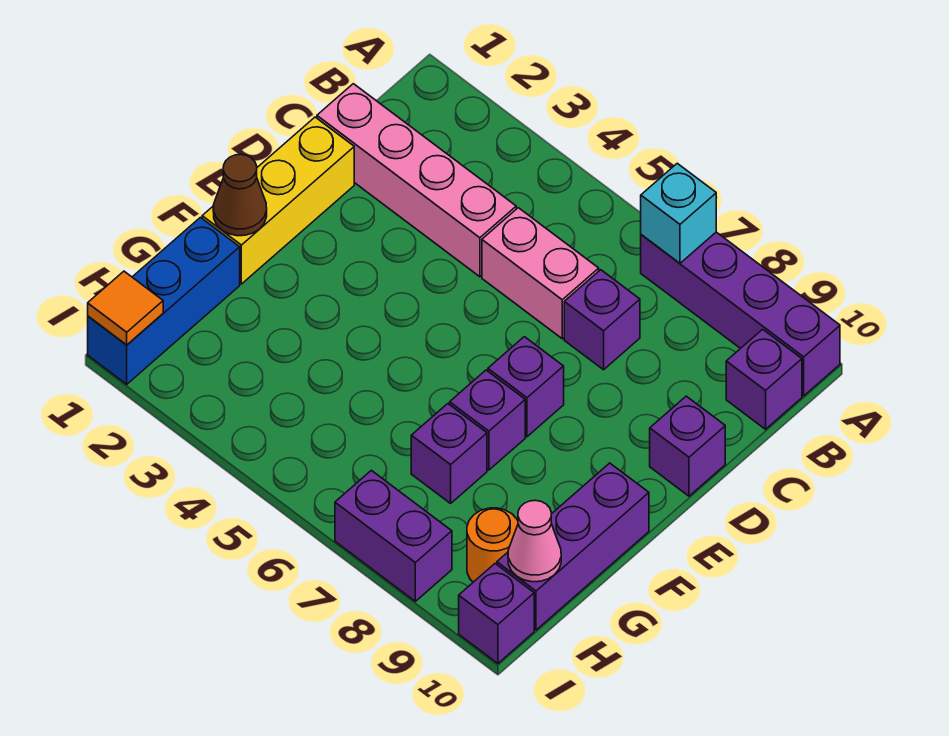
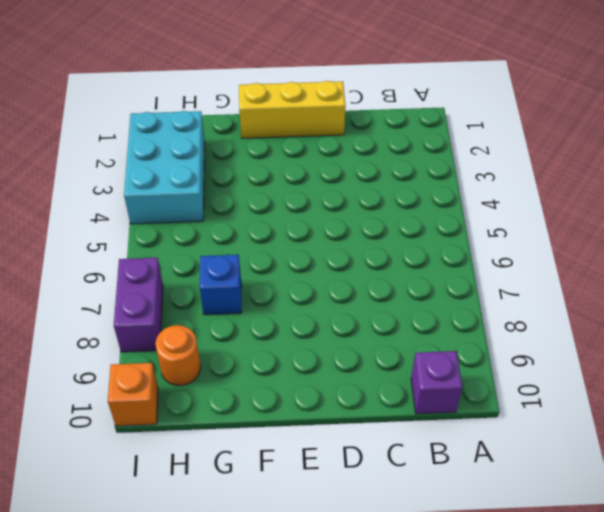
blue brick G7 level 1 -> purple brick G7 level 1
cyan brick H2:I4 level 1 -> none
orange brick I10 level 1 -> purple brick I10 level 1
none -> purple brick A7:A10 level 1
none -> pink brick C1:C4 level 1
none -> pink brick C5:C6 level 1

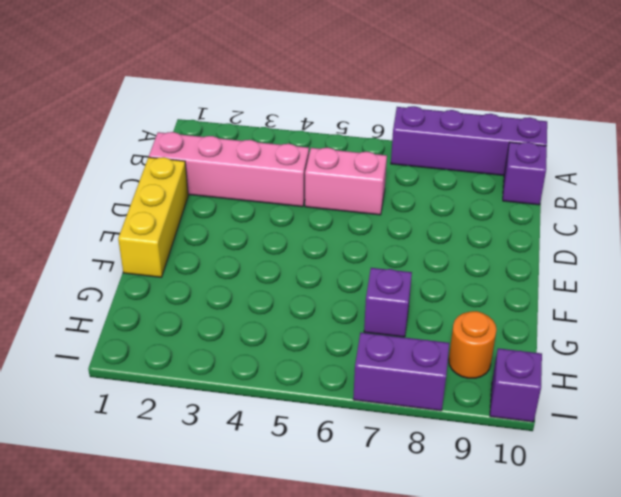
none -> purple brick C7 level 1
none -> purple brick D10 level 1
none -> purple brick E7 level 1

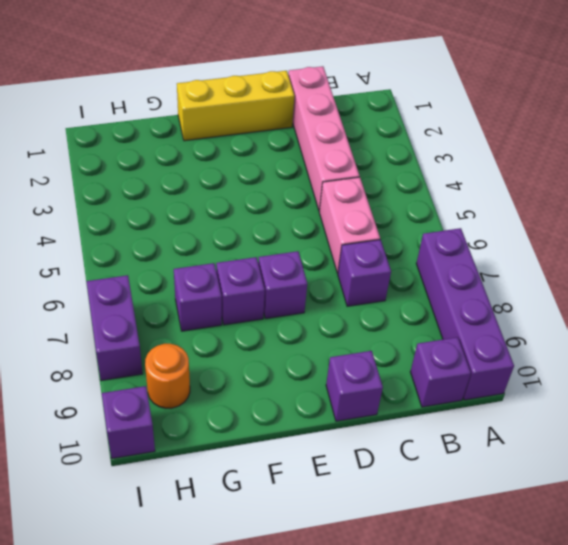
none -> purple brick F10:H10 level 1
none -> blue brick G1:I1 level 1
none -> cyan brick A7 level 2

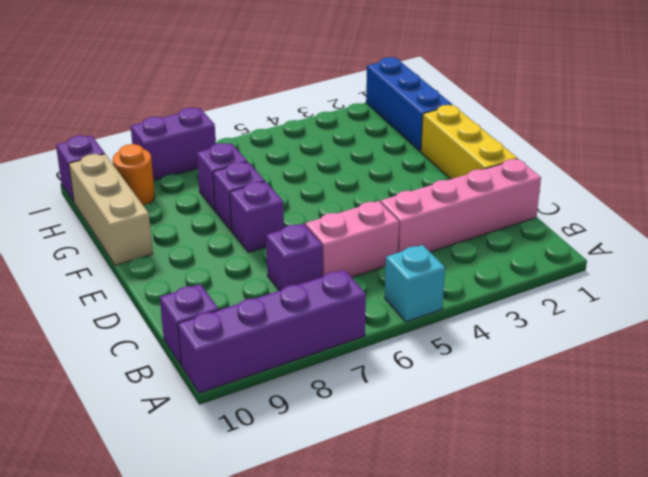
cyan brick A5 level 1 -> cyan brick A7 level 2
tan brick F10:H10 level 1 -> purple brick F10:H10 level 1
none -> purple brick D10 level 1
none -> brown cone F1 level 2
none -> pink cone H10 level 2

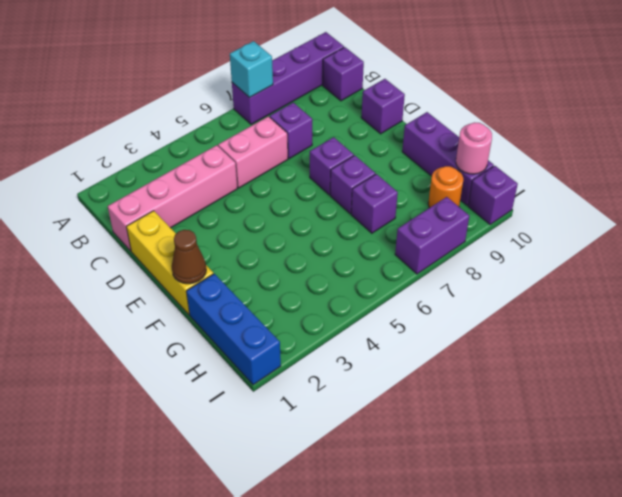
pink round brick H10 level 2 -> pink cone H10 level 2
none -> orange tile I1 level 2

